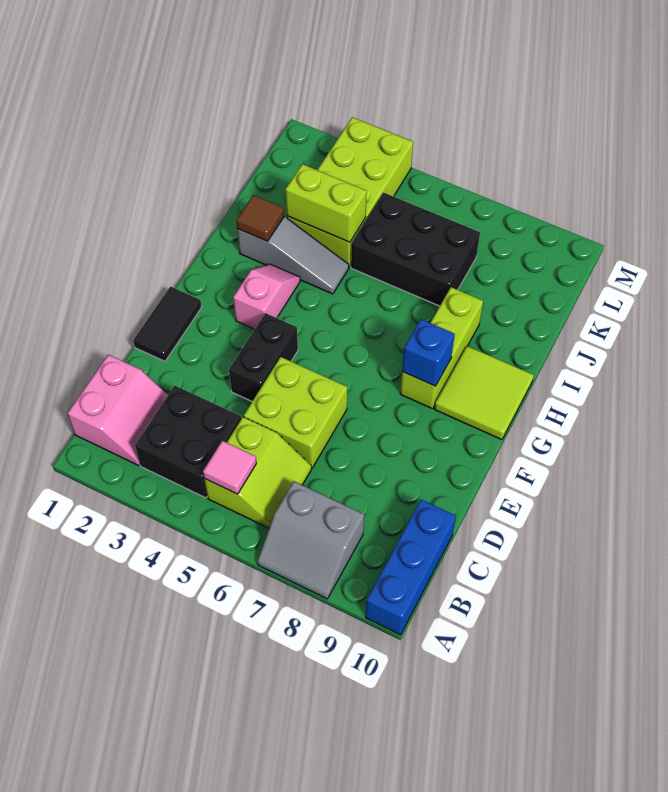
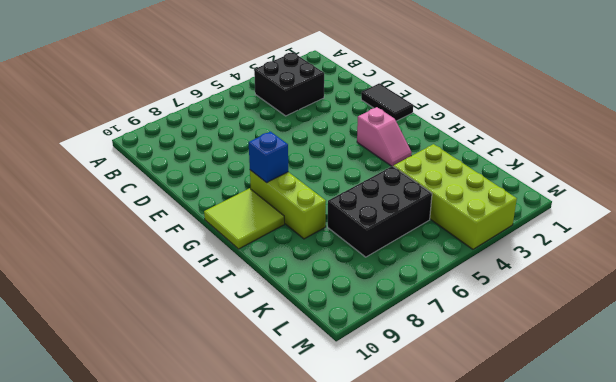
none -> grey slope A7:B8 level 1 top B
none -> blue brick A10:C10 level 1
none -> pink slope B1:C2 level 1 top 1

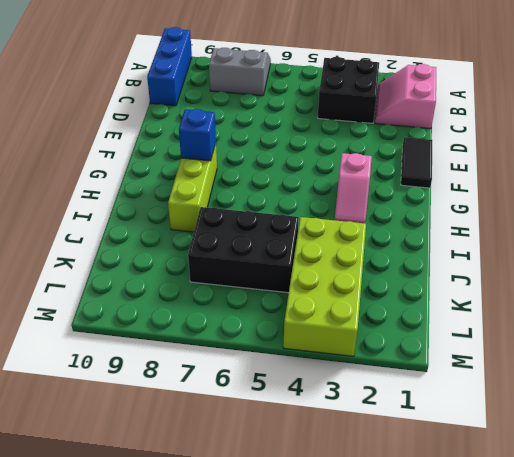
none -> lime slope B5:C6 level 1 top 5
none -> lime brick D5:E6 level 1
none -> black brick E4:F4 level 1

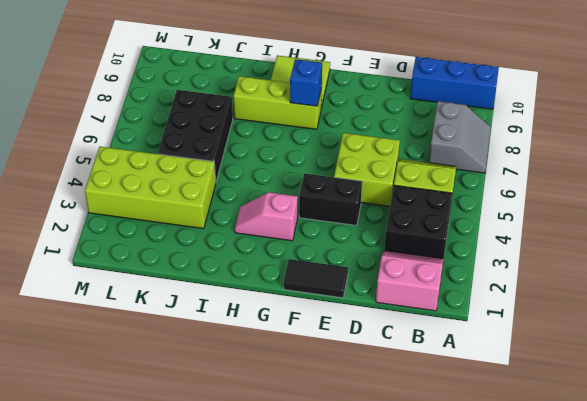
none -> grey slope I2:I4 level 1 top 2
none -> pink tile B5 level 2
none -> brown tile I2 level 2

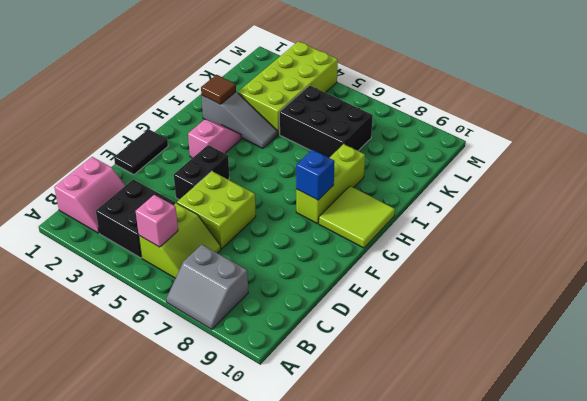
pink brick B5 level 2 -> pink tile B5 level 2
none -> blue brick A10:C10 level 1
none -> lime brick J3:J4 level 2

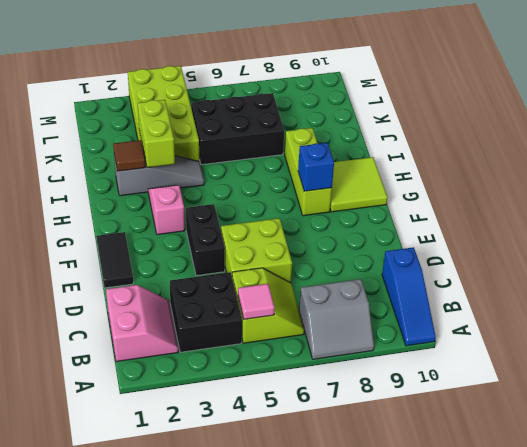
blue slope A10:C10 level 1 top C -> blue brick A10:C10 level 1
lime brick I3:J3 level 2 -> lime brick J3:J4 level 2

